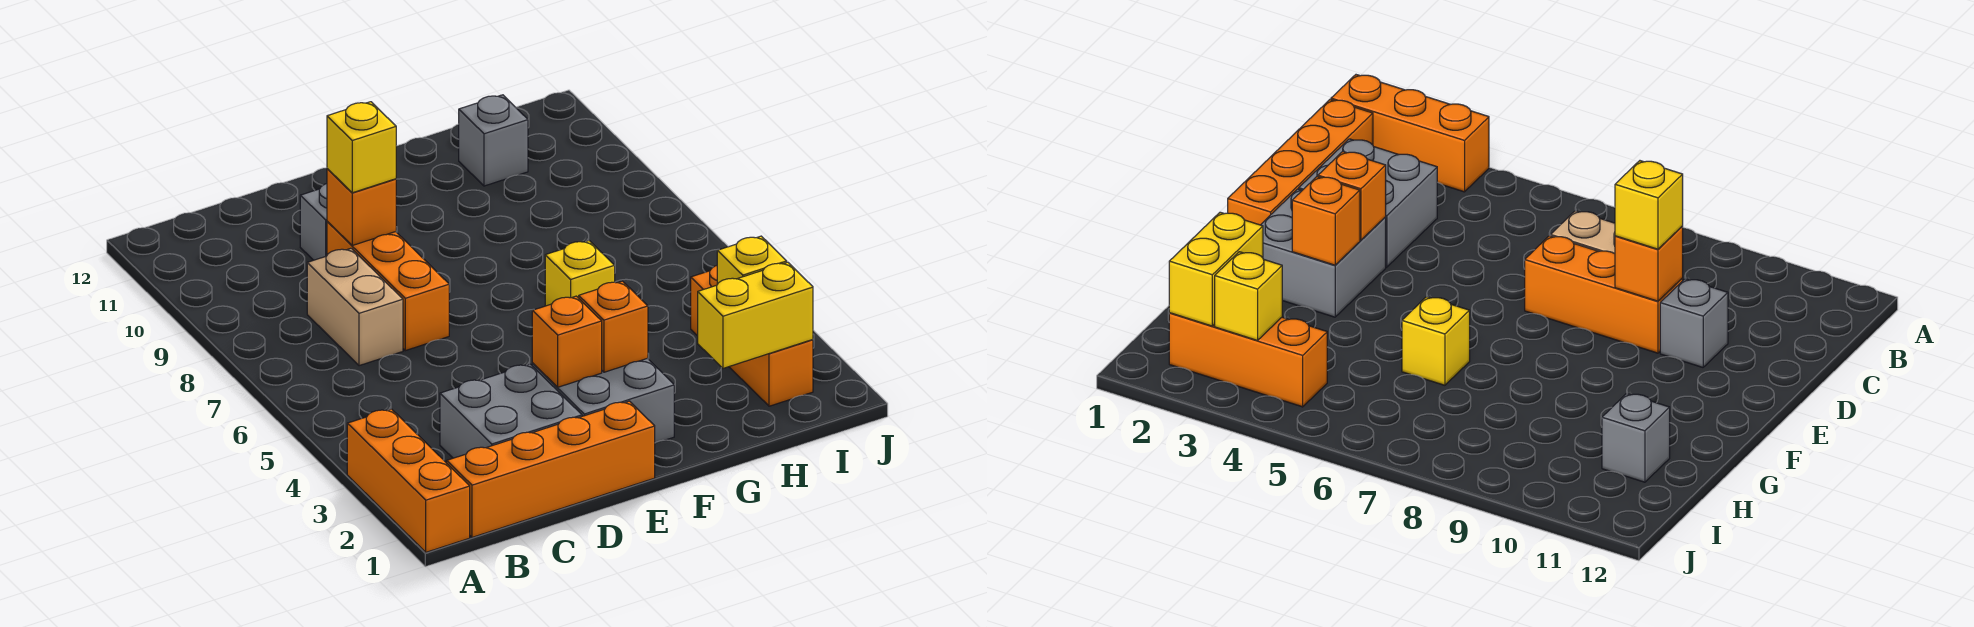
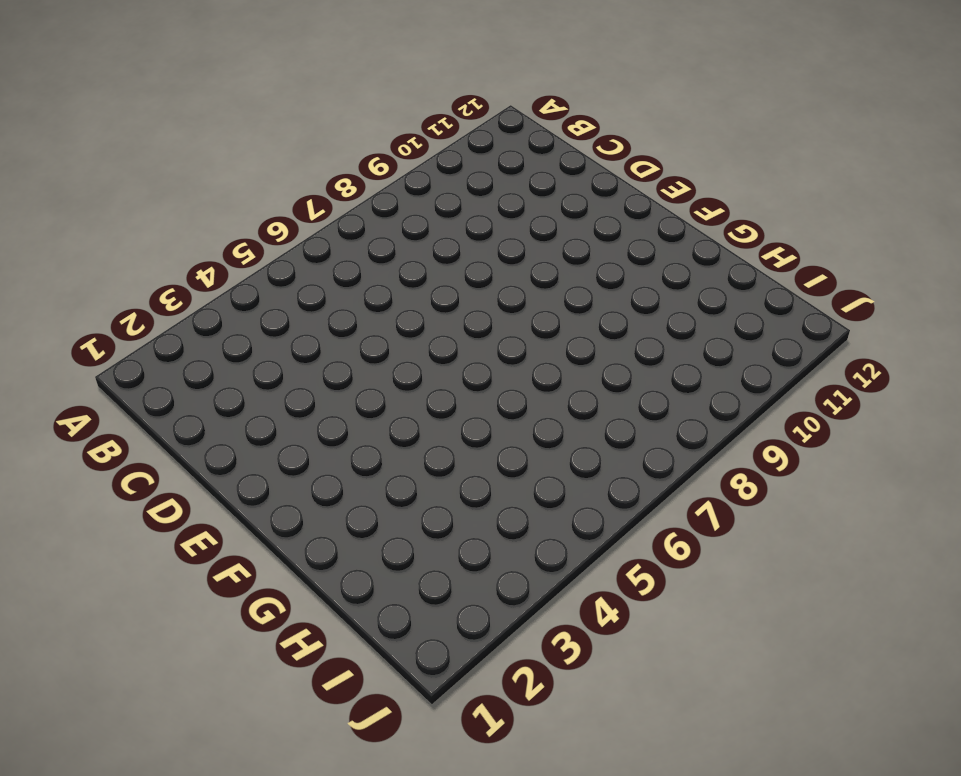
none -> orange brick A1:A3 level 1
none -> orange brick B1:E1 level 1
none -> grey brick C2:D3 level 1

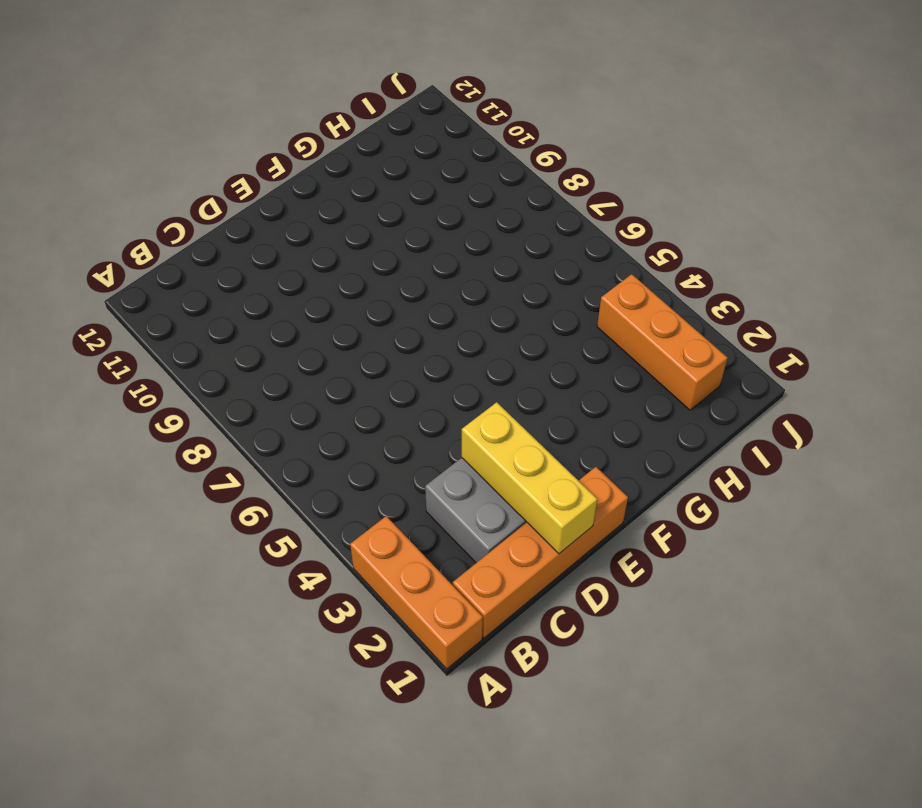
yellow brick D1:D3 level 2 -> none
none -> tan brick C7:C8 level 1
none -> orange brick D7:D9 level 1
none -> grey brick D10 level 1

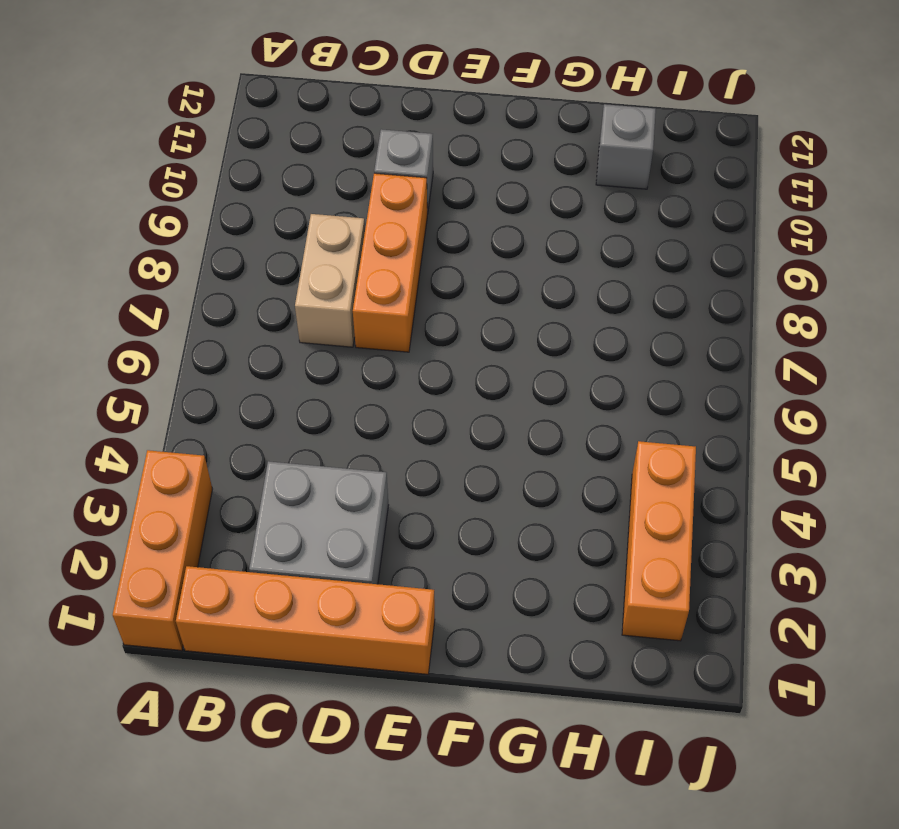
none -> grey brick E2:F3 level 1
none -> yellow brick G6 level 1
none -> orange brick D9 level 2

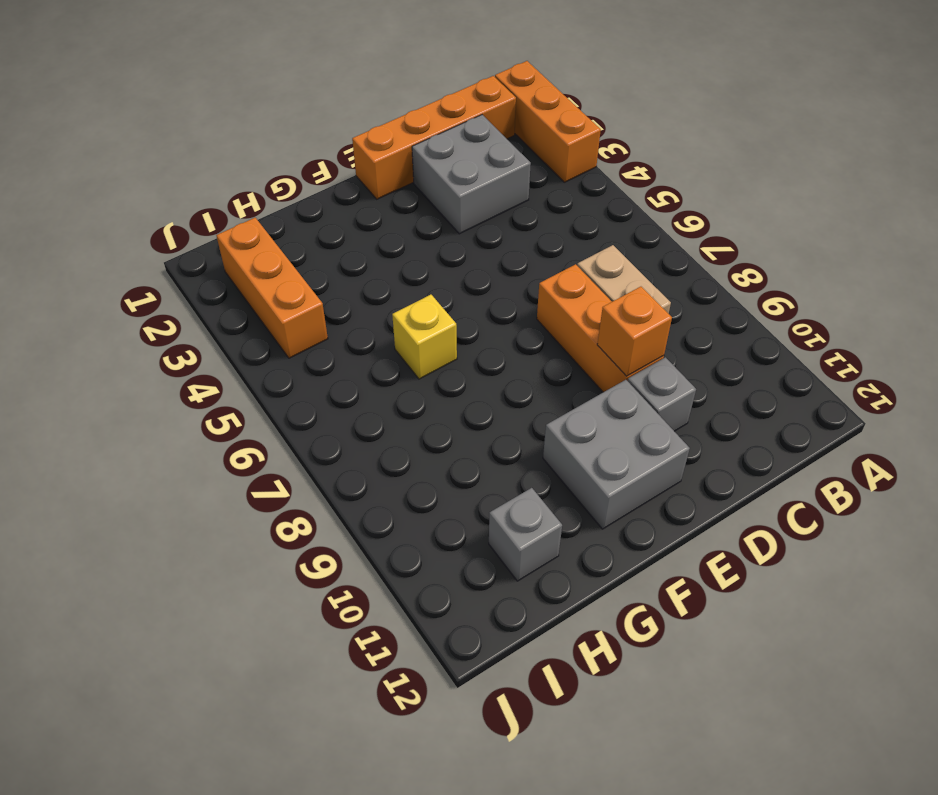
grey brick E10:F11 level 1 -> grey brick E2:F3 level 1
none -> orange brick E3 level 2
none -> orange brick F3 level 2
none -> yellow brick H2:I2 level 2

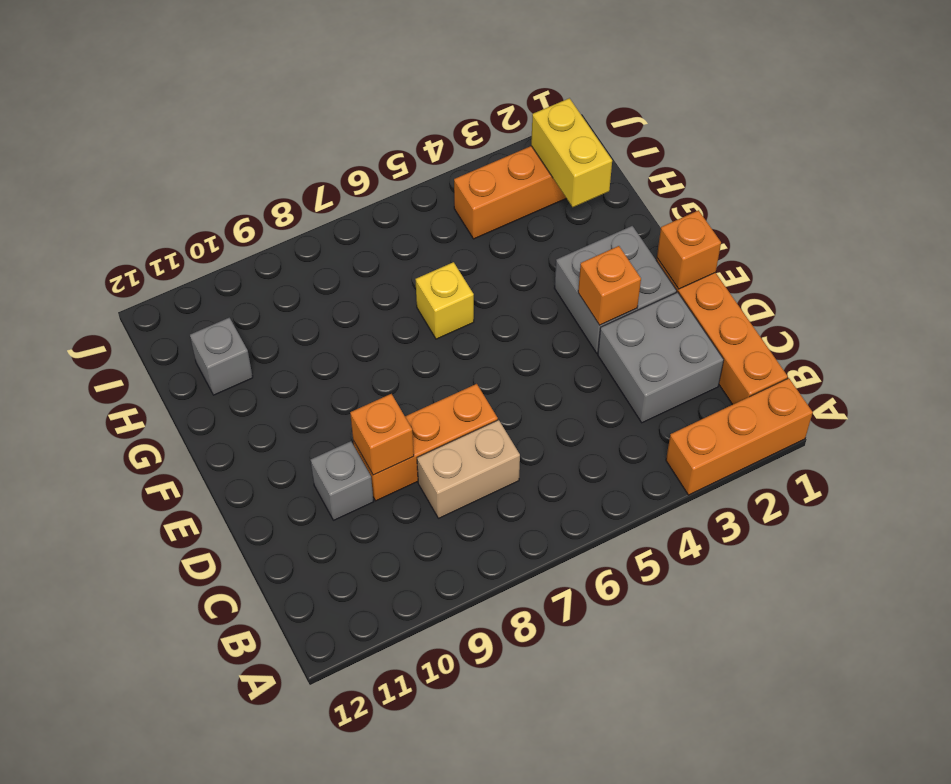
orange brick E1 level 2 -> orange brick F3 level 2
none -> yellow brick I3 level 2
none -> yellow brick D9 level 3

